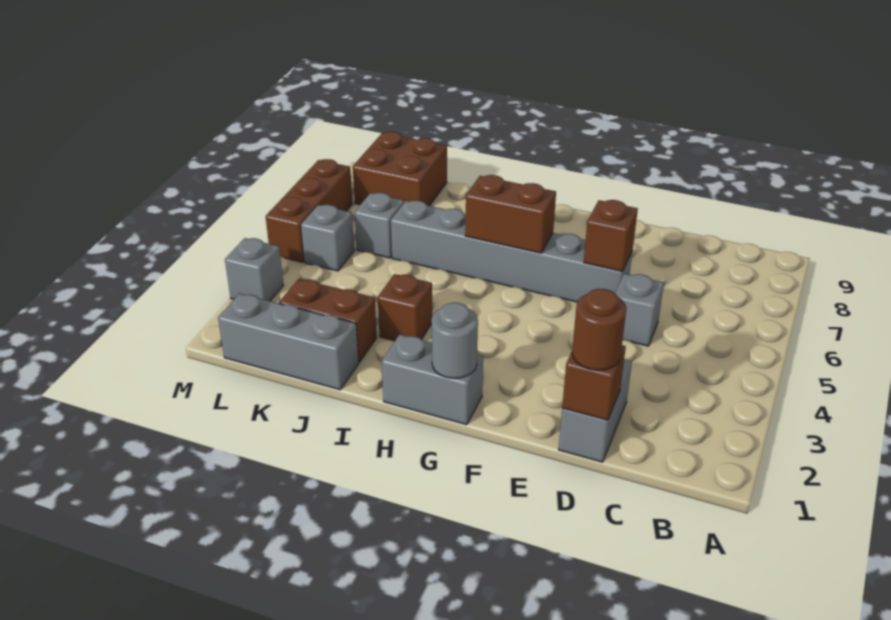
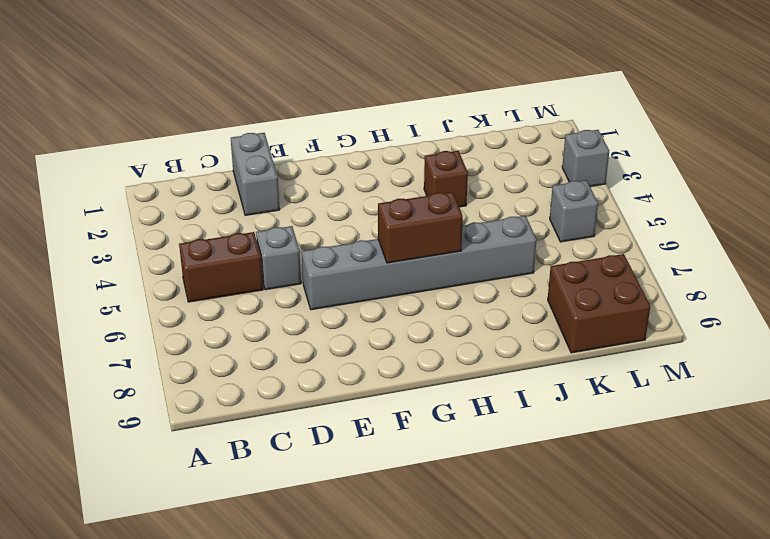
brown brick B5:C5 level 1 -> brown brick J2:K2 level 1
none -> grey brick G1:H1 level 1
none -> grey brick J1:L1 level 1
none -> grey brick K6 level 1

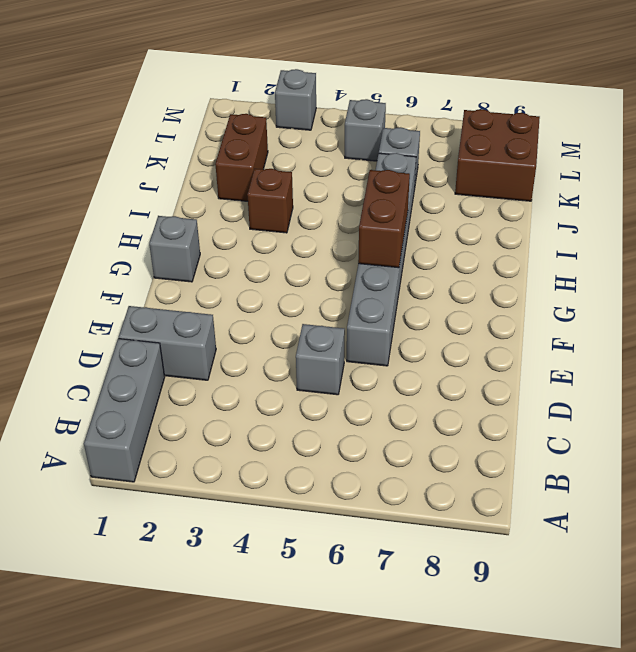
grey brick A1:C1 level 1 -> grey brick J1:L1 level 1
grey brick G1 level 1 -> grey brick G1:H1 level 1
none -> brown brick M5:M7 level 1
none -> brown brick D1 level 2
none -> brown brick E6 level 2

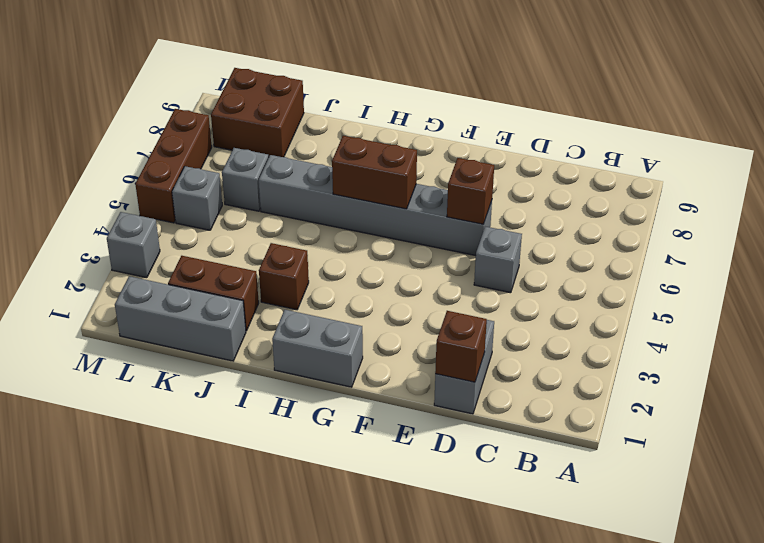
none -> grey round brick G1 level 2
none -> brown round brick D1 level 3

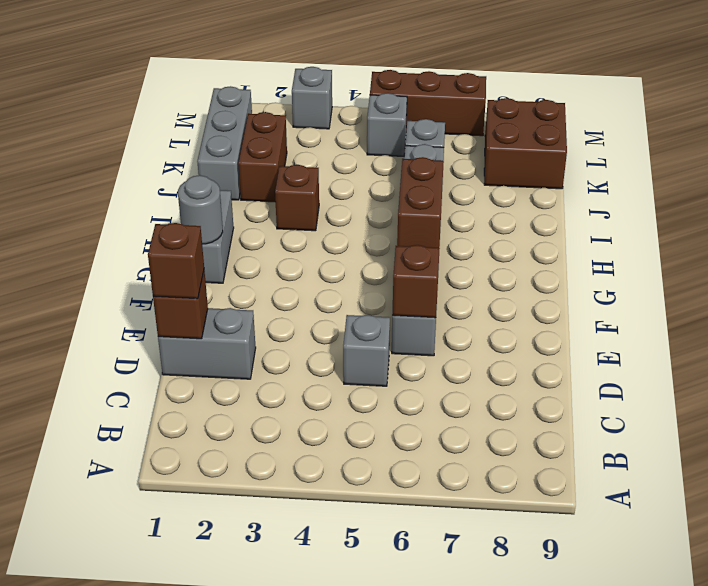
brown brick D1 level 3 -> brown round brick D1 level 3

